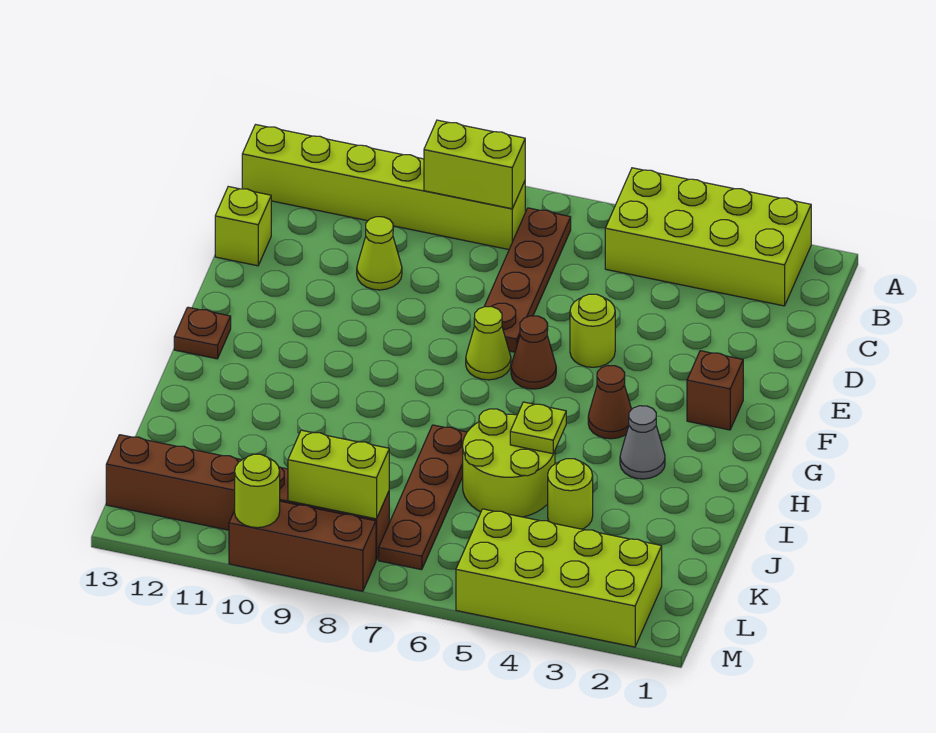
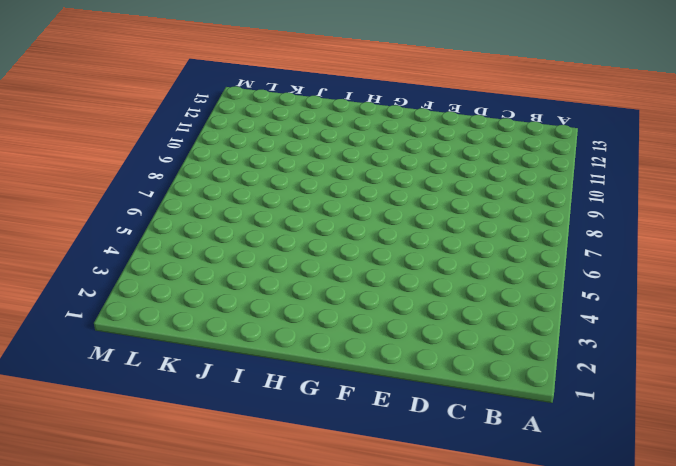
none -> lime brick A2:B5 level 1
none -> brown plate B7:E7 level 1
none -> lime brick B8:B13 level 1

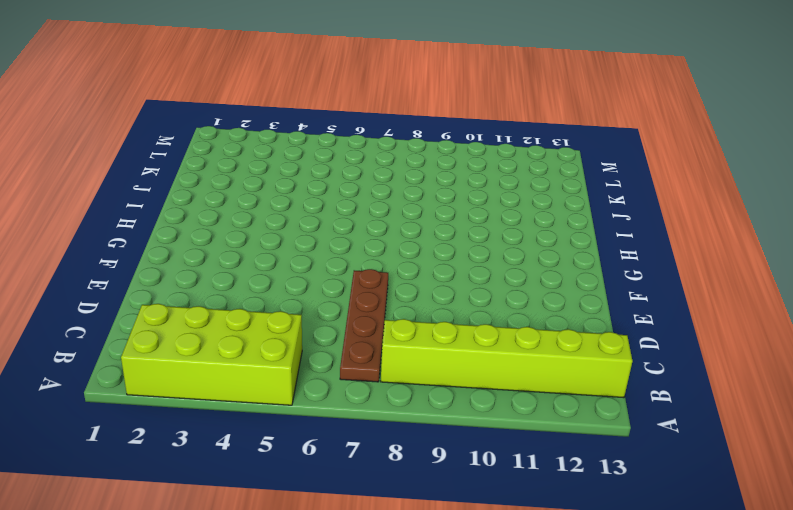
none -> lime cone D10 level 1
none -> lime brick D13 level 1
none -> lime round brick E5 level 1

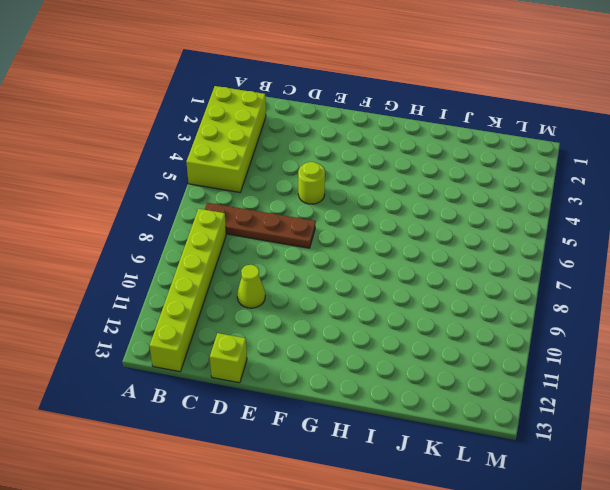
none -> brown brick F2 level 1
none -> brown cone F6 level 1
none -> lime cone F7 level 1

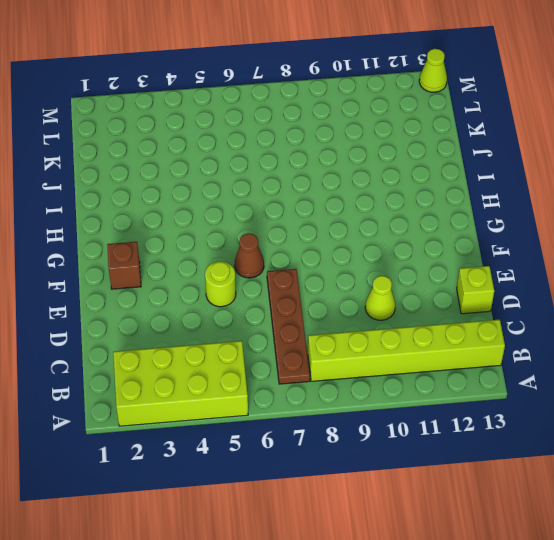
lime cone M13 level 1 -> lime cone F7 level 1
none -> brown cone G4 level 1
none -> brown plate G13 level 1
none -> grey cone H3 level 1

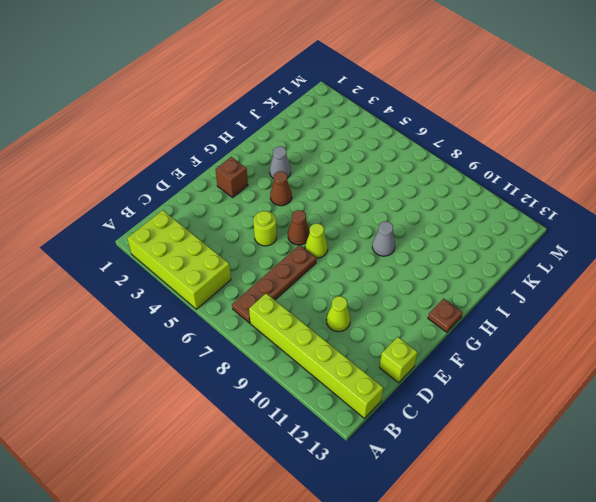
grey cone H9 level 1 -> none
none -> lime round brick I5:J6 level 1
none -> brown plate I7:L7 level 1
none -> lime round brick J4 level 1

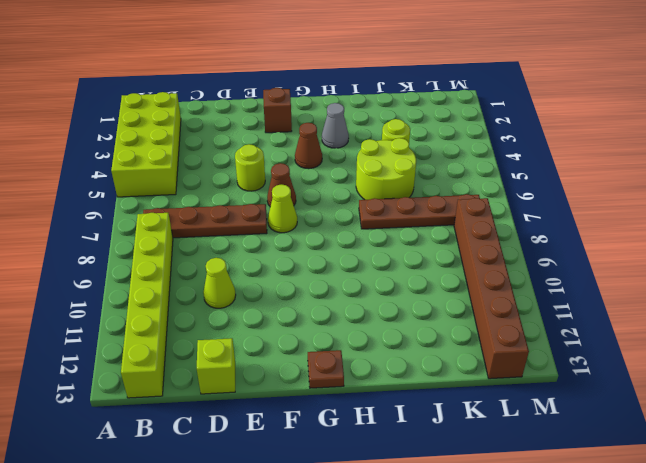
none -> lime brick L2:M5 level 1
none -> brown brick M8:M10 level 1
none -> lime brick B8:B9 level 2

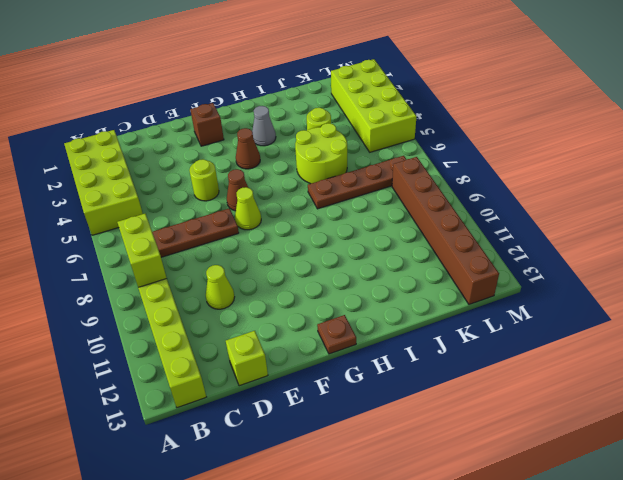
none -> brown brick M8:M10 level 1
none -> lime plate I5 level 2
none -> lime brick L8:L9 level 2

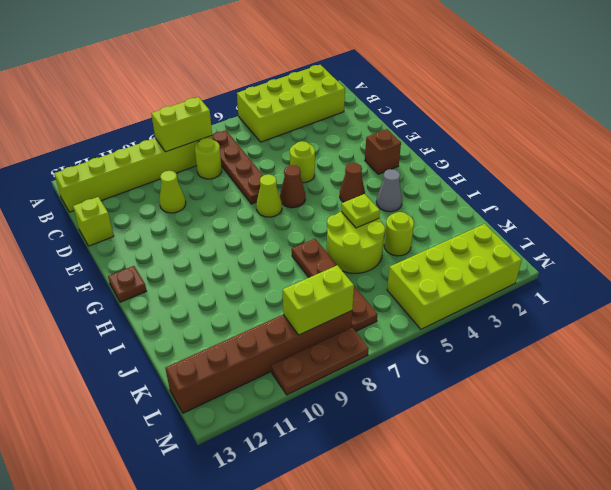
lime round brick C8 level 1 -> lime round brick M10 level 2
brown plate M8:M10 level 1 -> brown brick M8:M10 level 1

